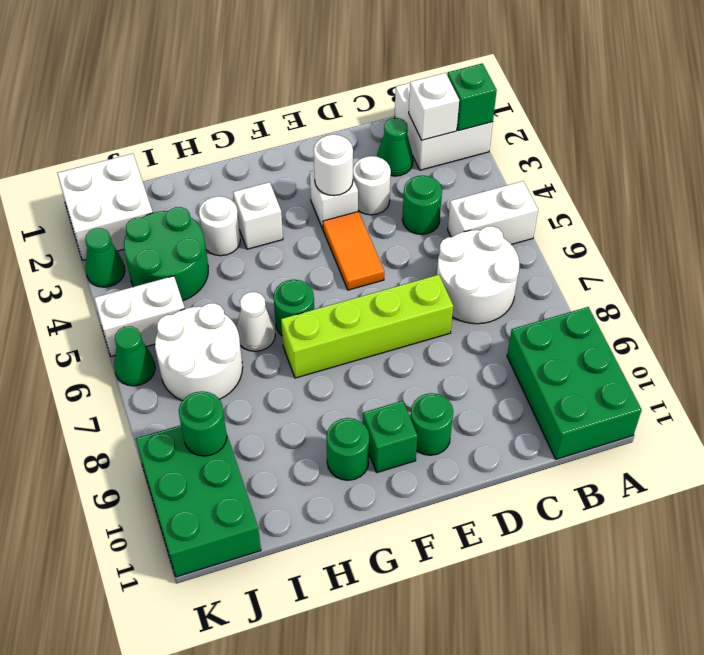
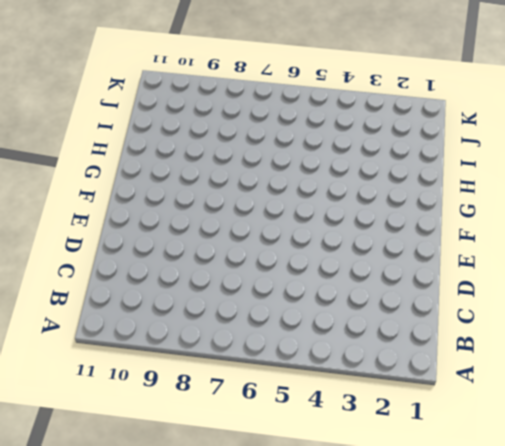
none -> white brick A1:B2 level 1
none -> white brick A5:B5 level 1
none -> green brick A9:B11 level 1

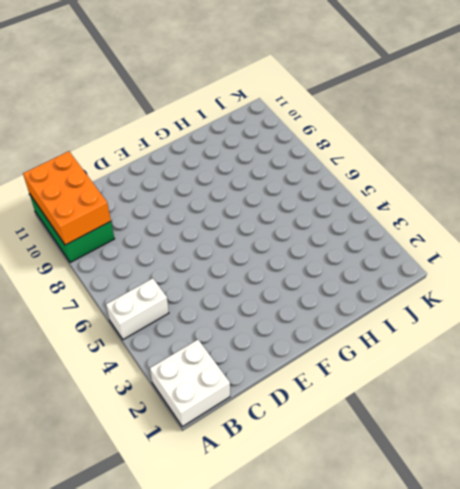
orange brick A9:B11 level 2 -> none
none -> white round brick B6:C7 level 1
none -> green cone C2 level 1
none -> green round brick C4 level 1

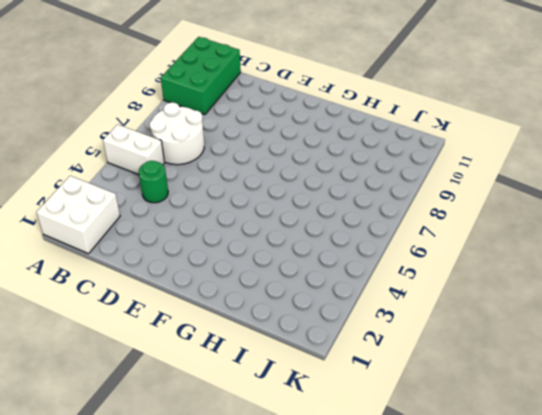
none -> green cone C2 level 1
none -> white round brick D3 level 1
none -> lime brick D7:G7 level 1

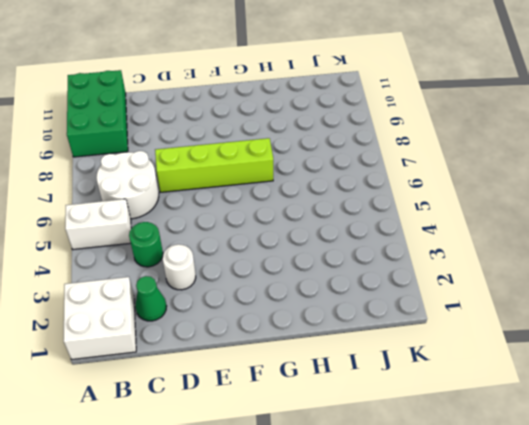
none -> white brick E3 level 1
none -> orange tile E4:E5 level 1
none -> green round brick E10 level 1

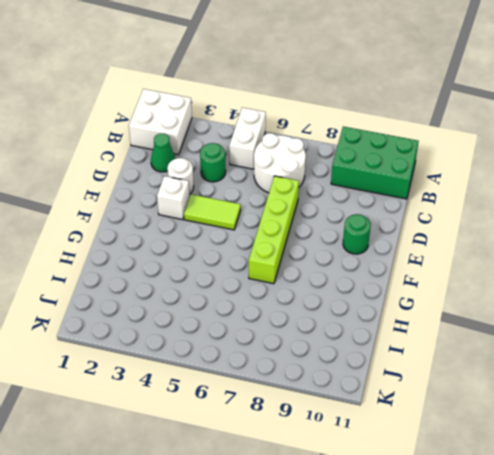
lime tile E4:E5 level 1 -> orange tile E4:E5 level 1
none -> green brick F10 level 1
none -> white brick G3 level 1
none -> green round brick G6 level 1

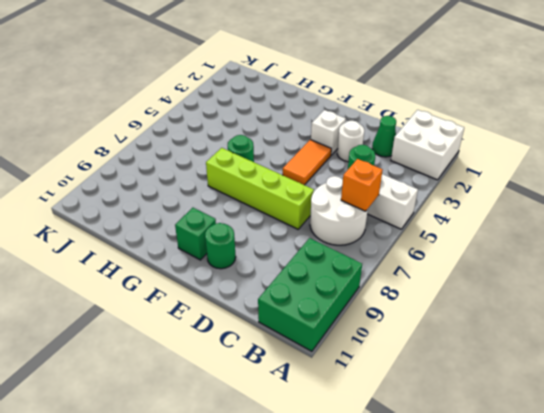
orange brick B6 level 2 -> none
none -> white brick G3 level 1
none -> green round brick G10 level 1
none -> white round brick H3 level 1

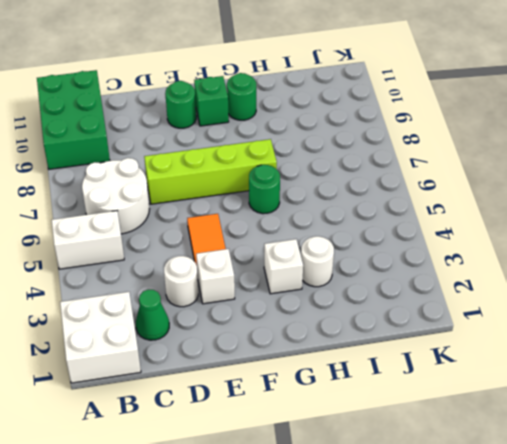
none -> green round brick C4 level 1
none -> white cone H6 level 1
none -> green round brick I3:J4 level 1

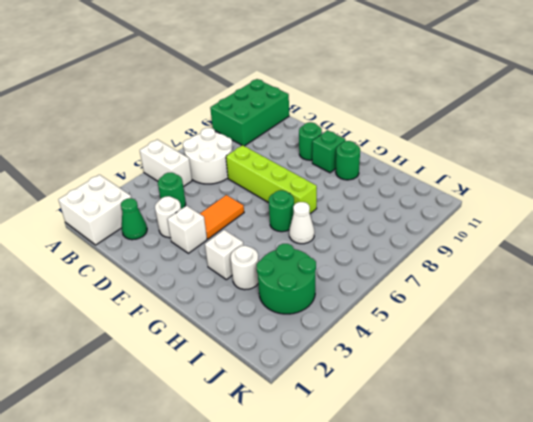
none -> white round brick I6:J7 level 1
none -> white brick J1:K2 level 1
none -> white brick J5:K5 level 1

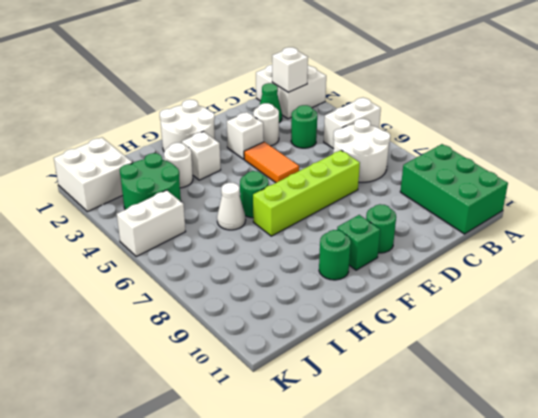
white round brick F1:G2 level 1 -> white round brick I6:J7 level 1
none -> green brick J9:K11 level 1
none -> green cone K3 level 1
none -> green cone K6 level 1

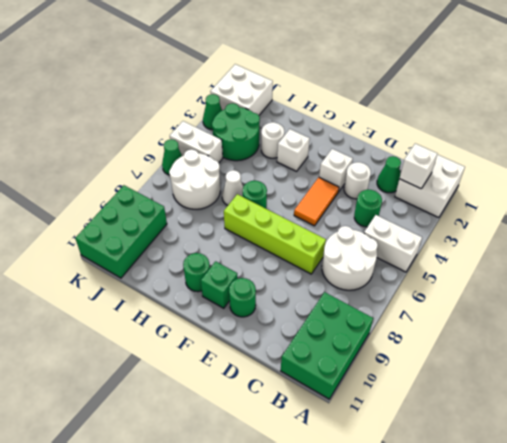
none -> green brick A2 level 2
none -> white round brick E3 level 2
none -> green round brick J9 level 2

